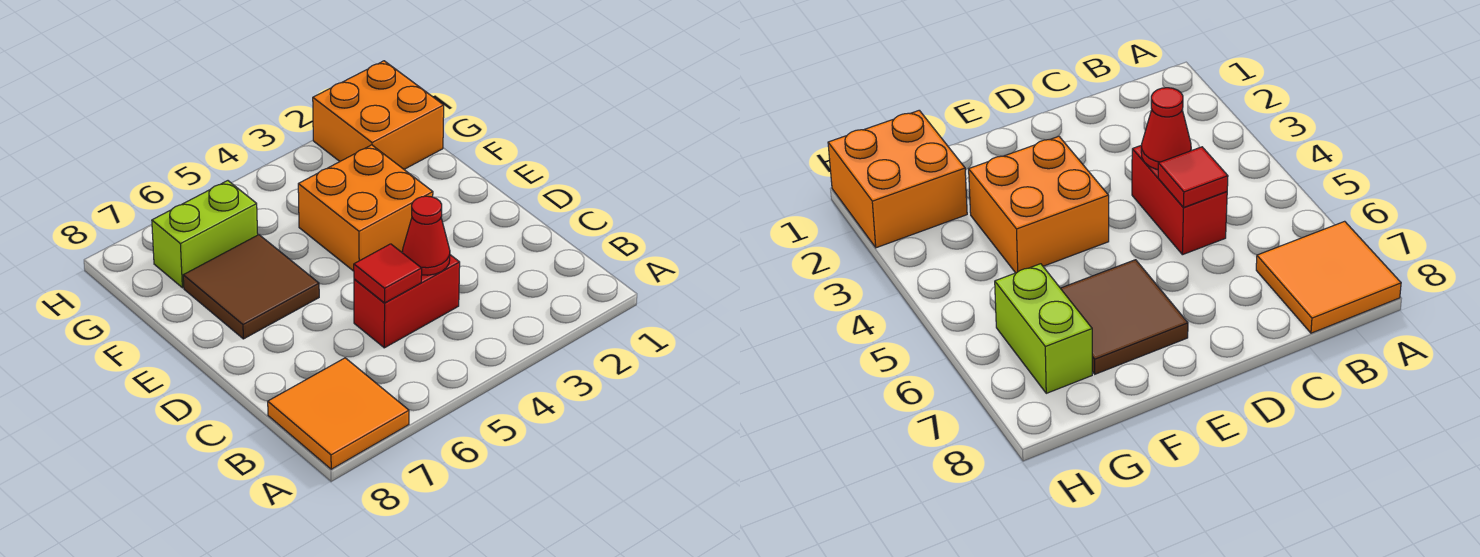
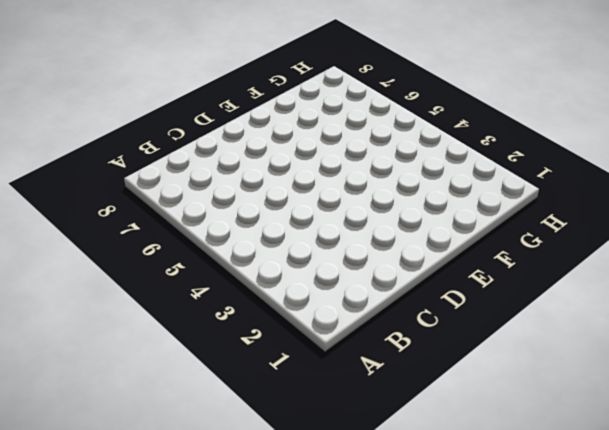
none -> orange tile A7:B8 level 1
none -> red brick C4:C5 level 1

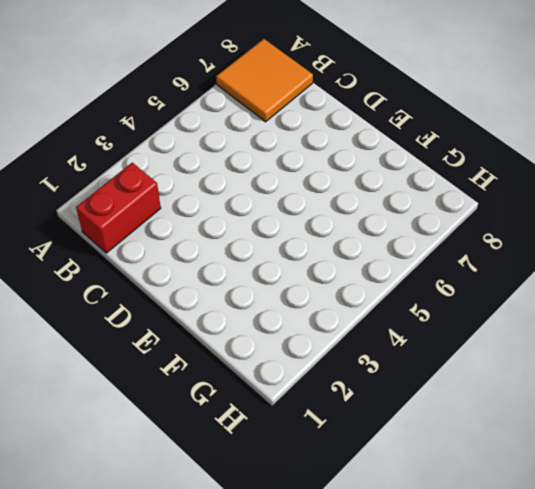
red brick B1:B2 level 1 -> red brick C4:C5 level 1
none -> orange brick E3:F4 level 1
none -> brown tile E6:F7 level 1

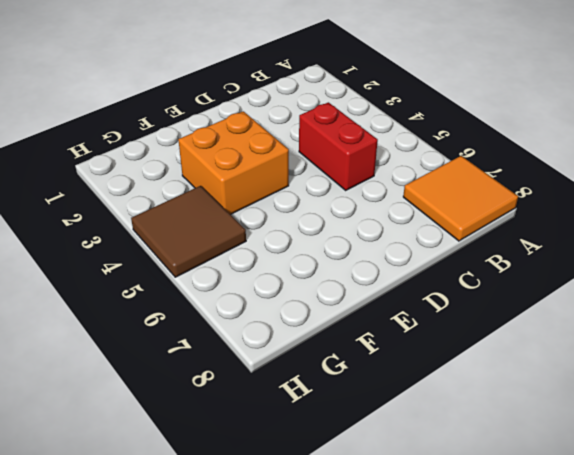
brown tile G4:H5 level 1 -> brown tile E6:F7 level 1
none -> orange brick G1:H2 level 1
none -> lime brick G6:G7 level 1

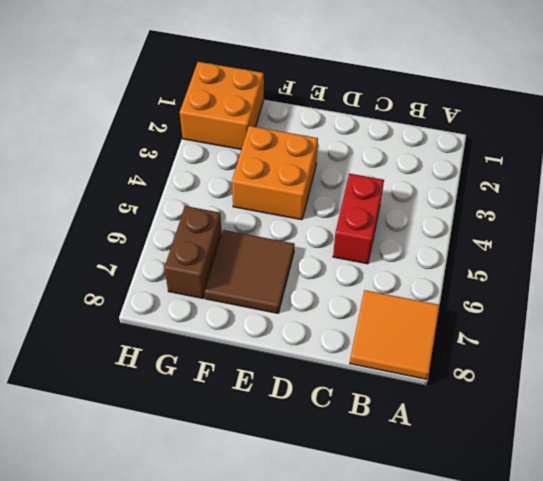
brown brick G6:G7 level 1 -> lime brick G6:G7 level 1
none -> red cone C4 level 2
none -> red tile C5 level 2

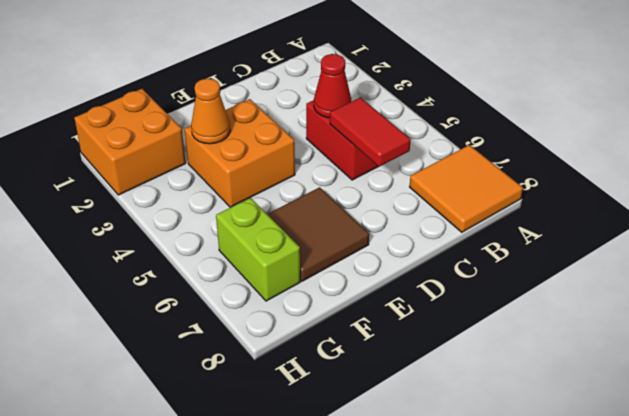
red tile C5:C6 level 2 -> red tile C5 level 2
orange cone F3 level 2 -> none

